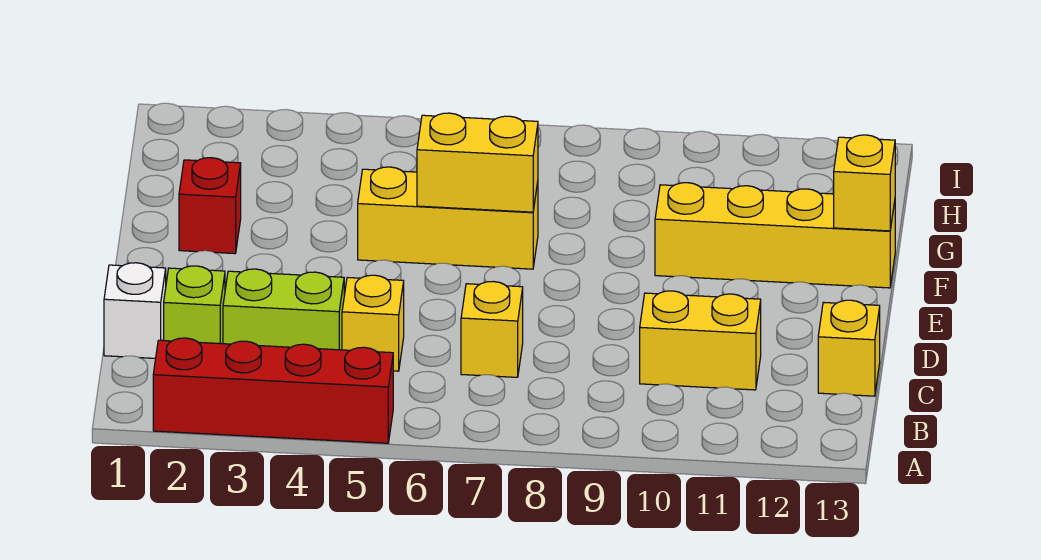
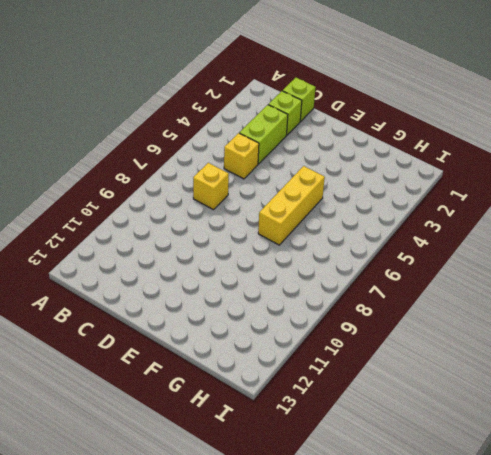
lime brick C1 level 1 -> white brick C1 level 1
none -> red brick A2:A5 level 1
none -> yellow brick C10:C11 level 1
none -> yellow brick C13 level 1

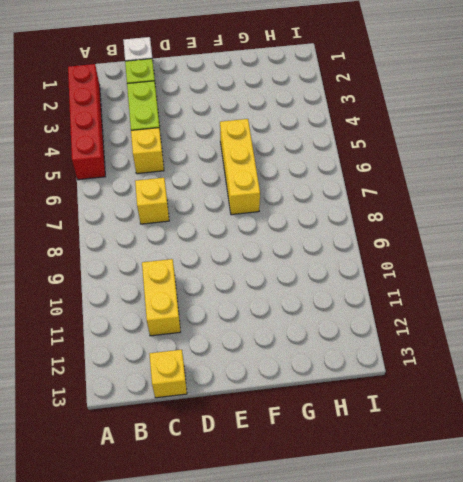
none -> red brick F2 level 1
none -> yellow brick F10:F13 level 1
none -> yellow brick F6:F7 level 2

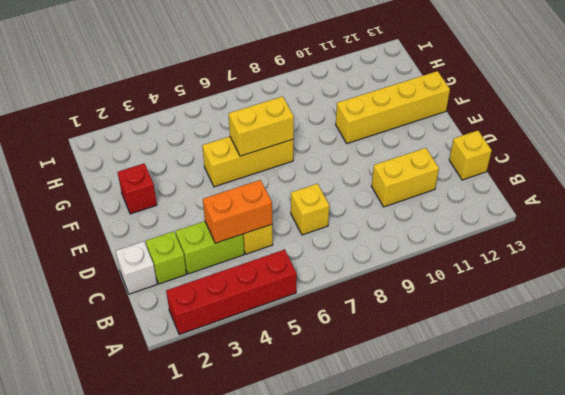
orange brick C4:C5 level 2 -> none
none -> yellow brick F13 level 2

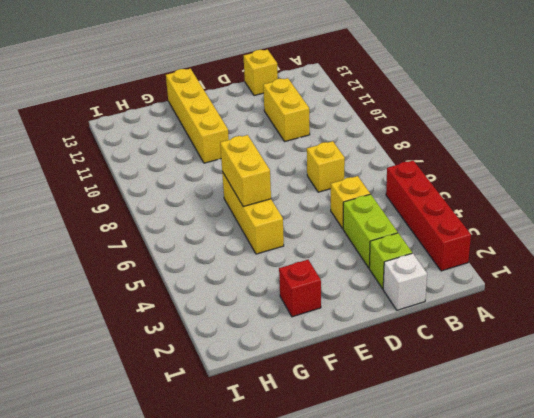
none -> yellow brick F13 level 2

